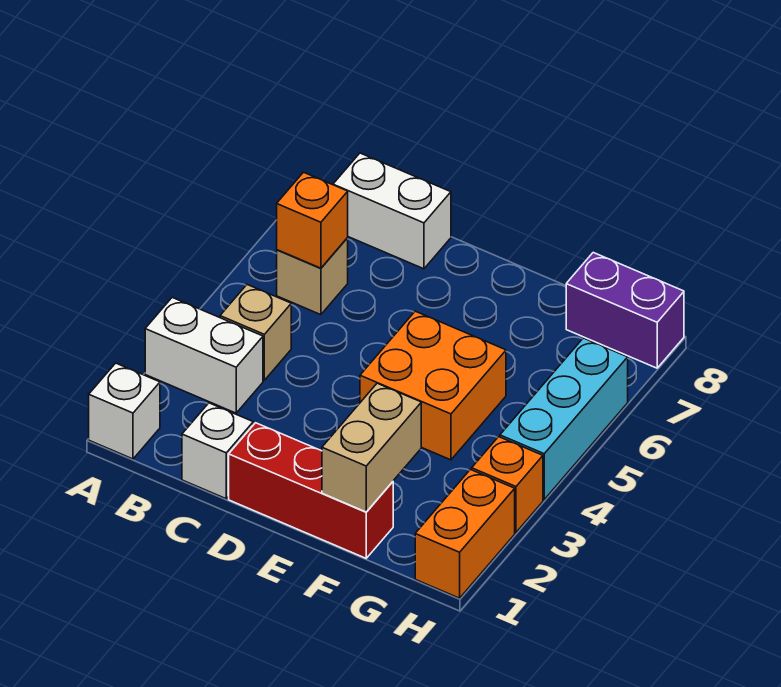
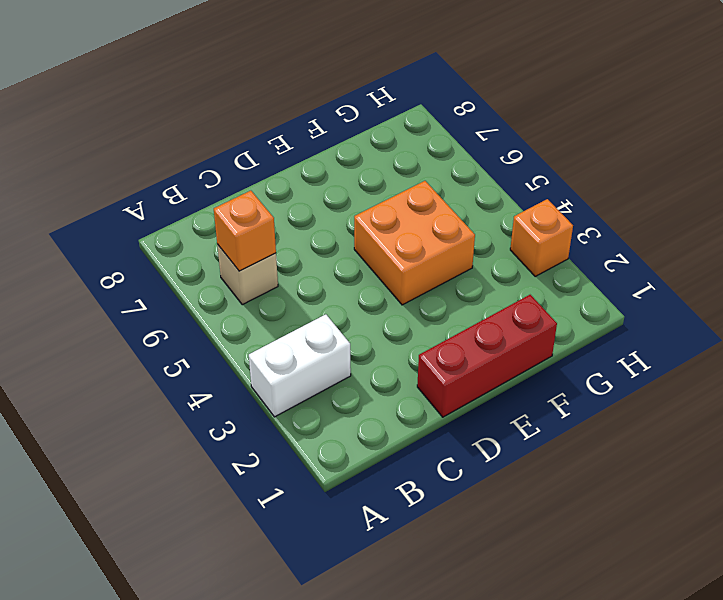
none -> white brick A1 level 1
none -> tan brick B4 level 1
none -> white brick B8:C8 level 1

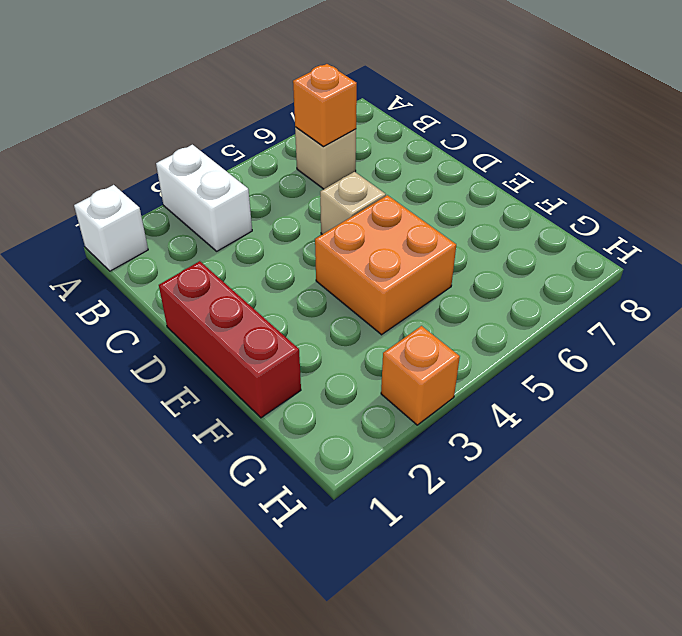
tan brick D5 level 1 -> tan brick B4 level 1
none -> white brick B8:C8 level 1
none -> white brick C1 level 1
none -> purple brick G8:H8 level 1

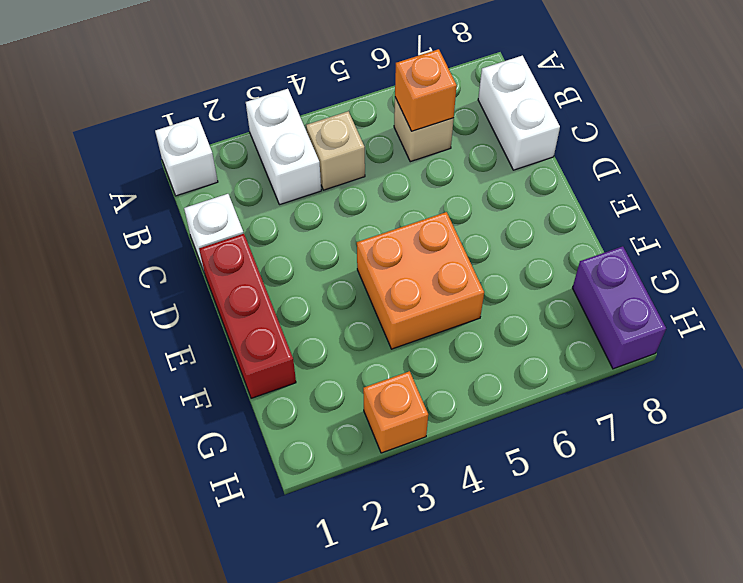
none -> orange brick H1:H2 level 1
none -> cyan brick H4:H6 level 1
none -> tan brick F1:F2 level 2

